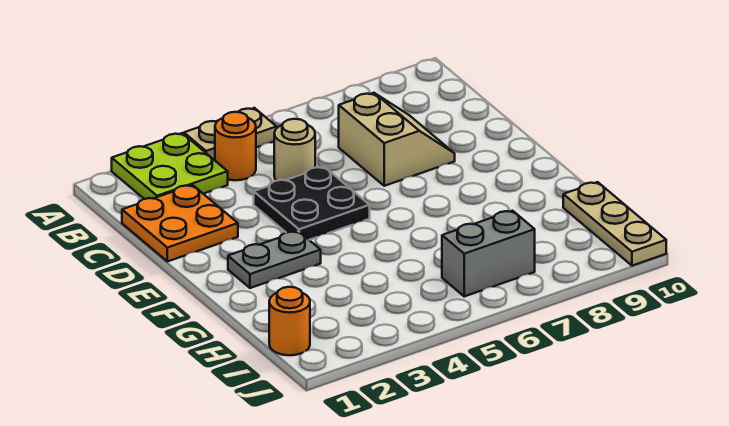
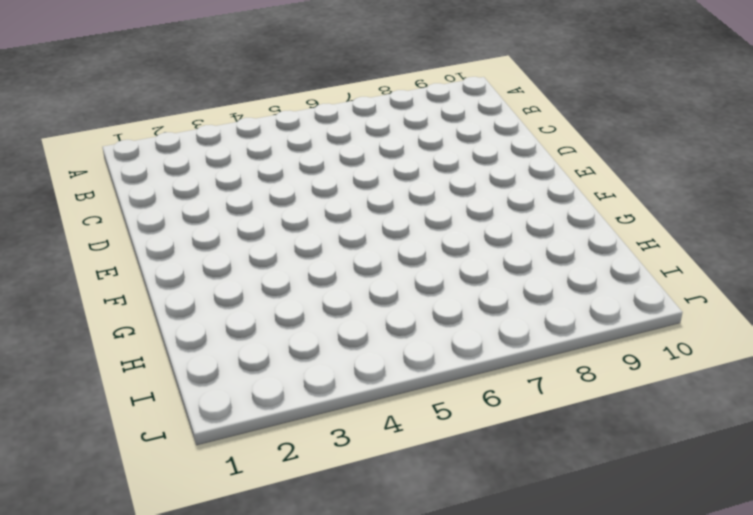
none -> lime plate A2:B3 level 1
none -> tan plate A4:A5 level 1

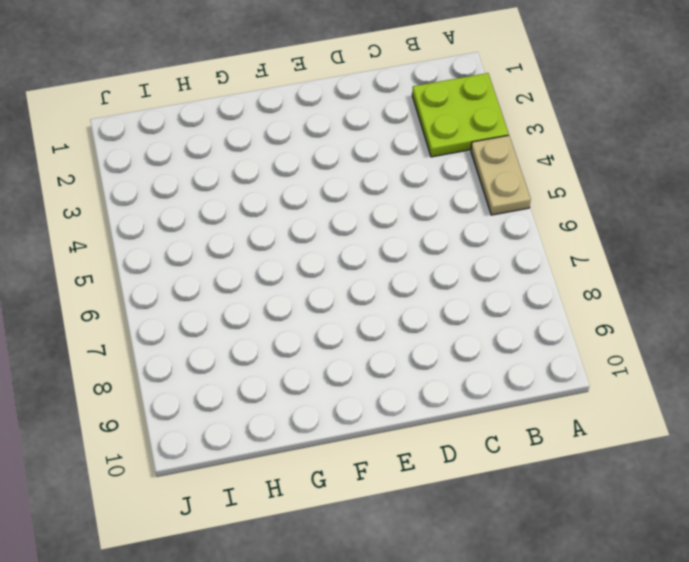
none -> orange round brick B4 level 1
none -> orange plate C1:D2 level 1

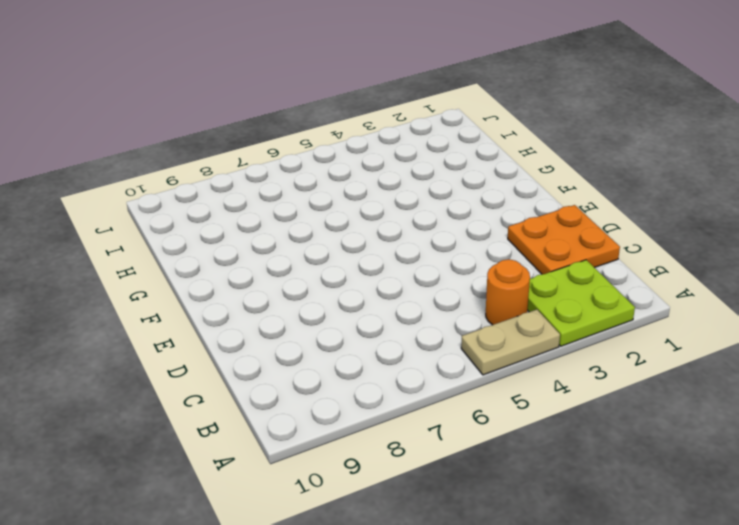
none -> tan round brick C5 level 1
none -> tan slope C7:D8 level 1 top 7

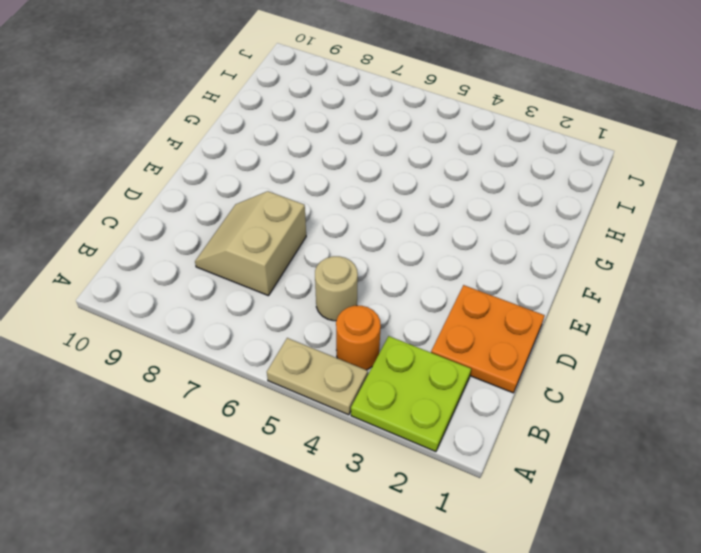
none -> black plate D4:E5 level 1
none -> grey plate F2:F3 level 1

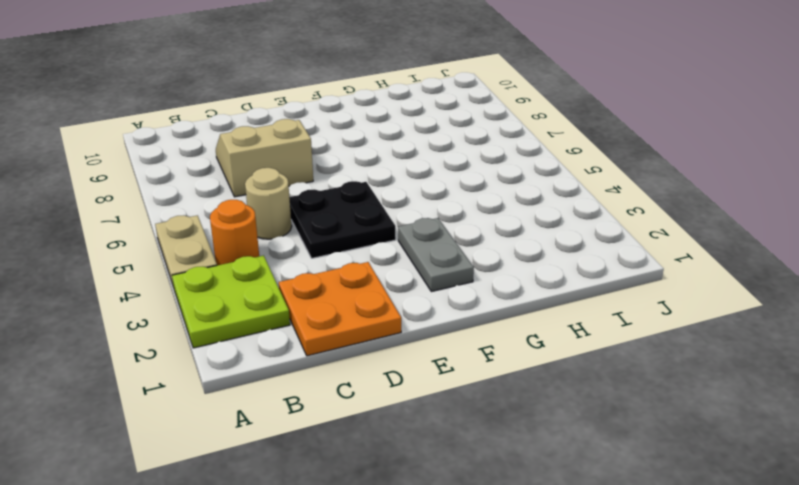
none -> tan plate H10:J10 level 1
none -> orange round brick I1 level 1

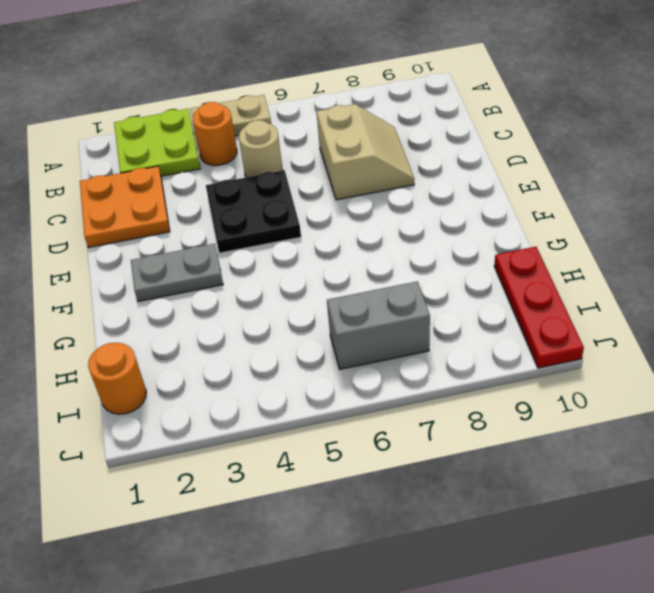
red plate H10:J10 level 1 -> tan plate H10:J10 level 1

